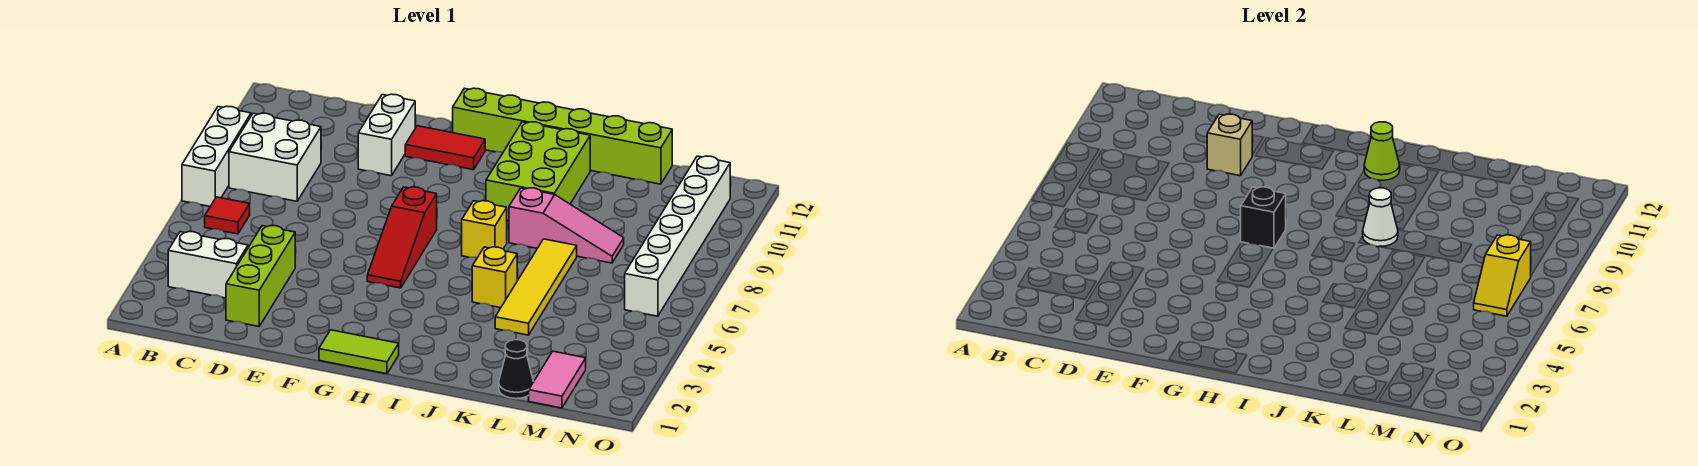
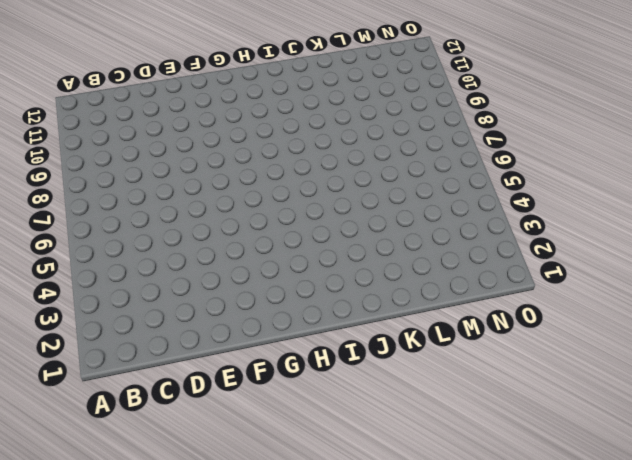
none -> white brick A7:A9 level 1
none -> white brick B3:C3 level 1
none -> red tile B6 level 1

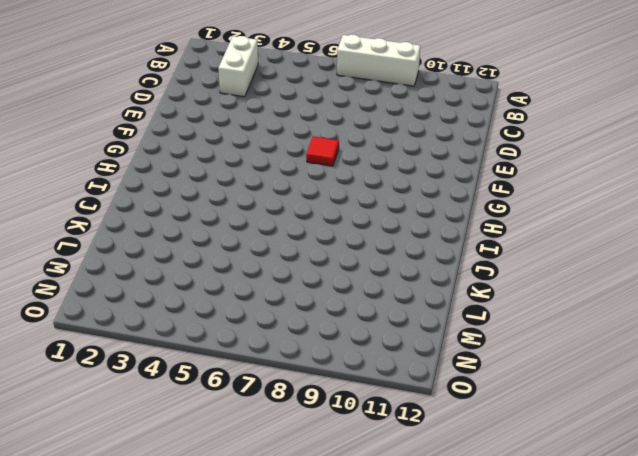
red tile F7 level 1 -> red tile B6 level 1
none -> white brick B8:C9 level 1
none -> lime brick D2:D4 level 1
none -> white brick E10:E11 level 1

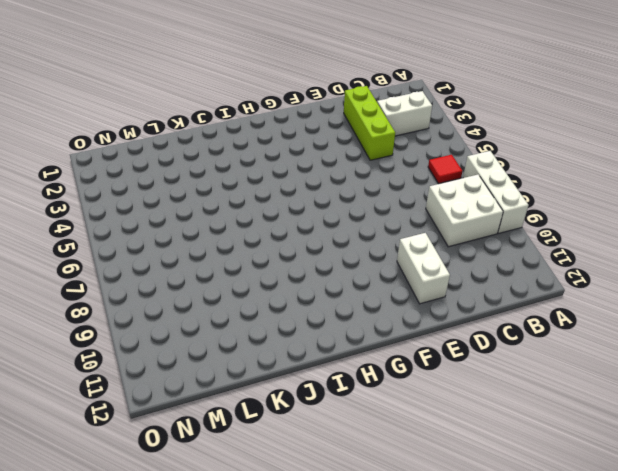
none -> red tile F11:G11 level 1
none -> lime tile G1:H1 level 1
none -> red slope G5:G7 level 1 top 7

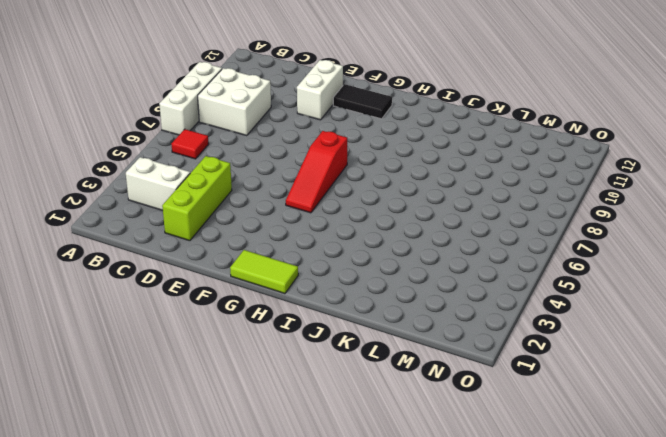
black tile F11:G11 level 1 -> red tile F11:G11 level 1
none -> lime brick G12:L12 level 1
none -> yellow brick I7 level 1
none -> lime brick I9:J11 level 1

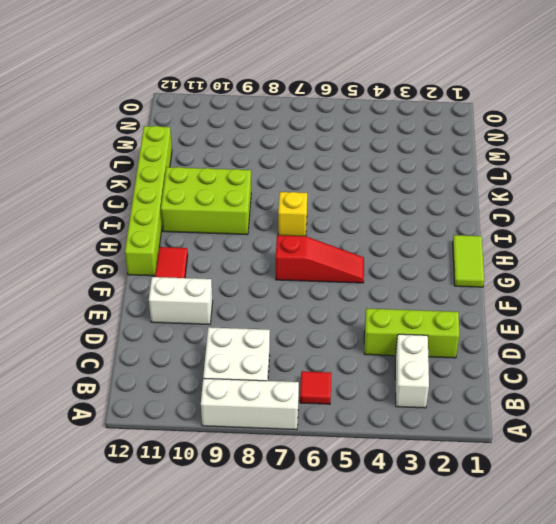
none -> yellow brick J5 level 1
none -> pink slope J8:L8 level 1 top J
none -> yellow tile K4:K7 level 1

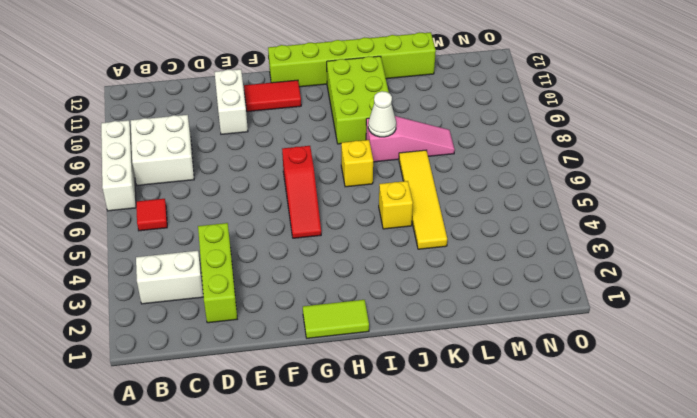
none -> black cone L1 level 1
none -> pink tile M1:M2 level 1
none -> white brick N6:N11 level 1

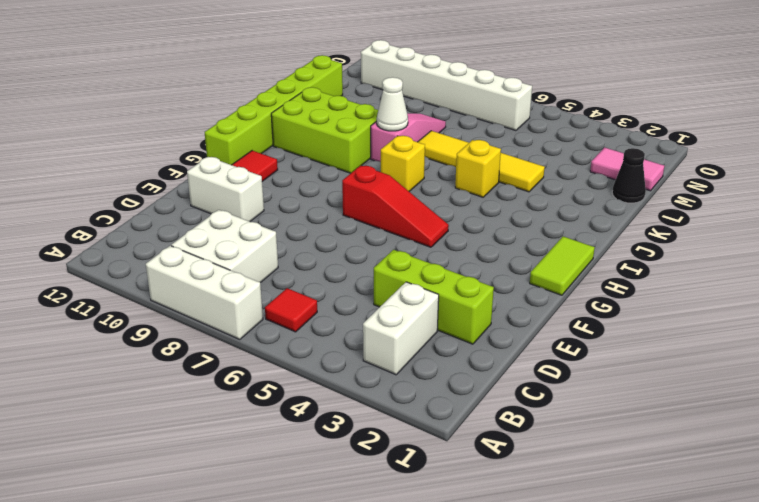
none -> tan brick E10 level 2
none -> black brick G7 level 2
none -> lime cone I11 level 2

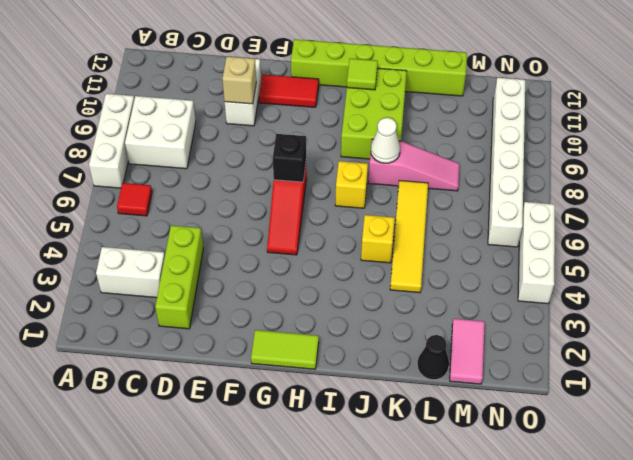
lime tile I11 level 2 -> lime cone I11 level 2
white brick O4:O6 level 1 -> none
none -> yellow slope N6:N7 level 2 top 7

